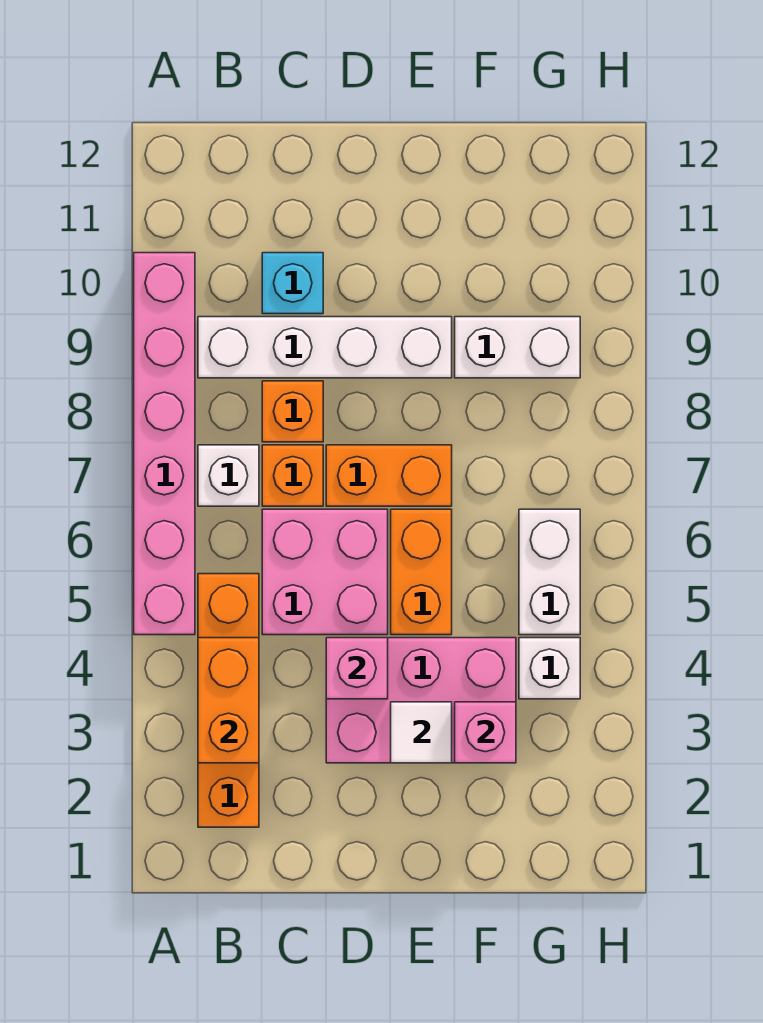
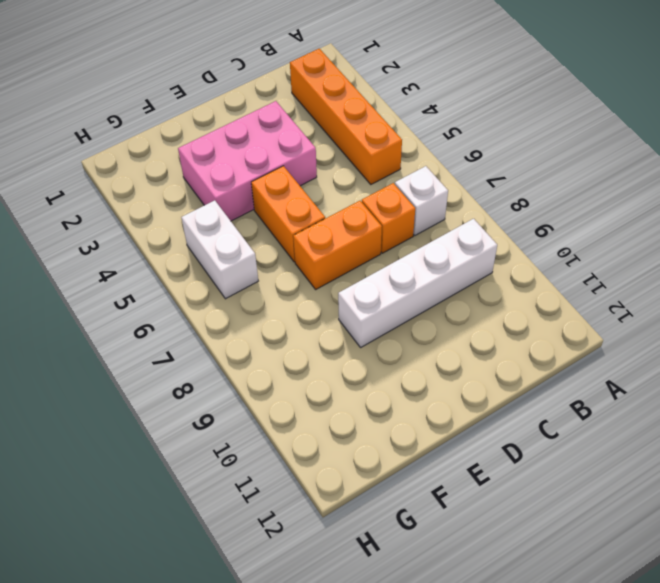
none -> pink brick A5:A10 level 1
none -> pink brick C5:D6 level 1
none -> orange brick C8 level 1

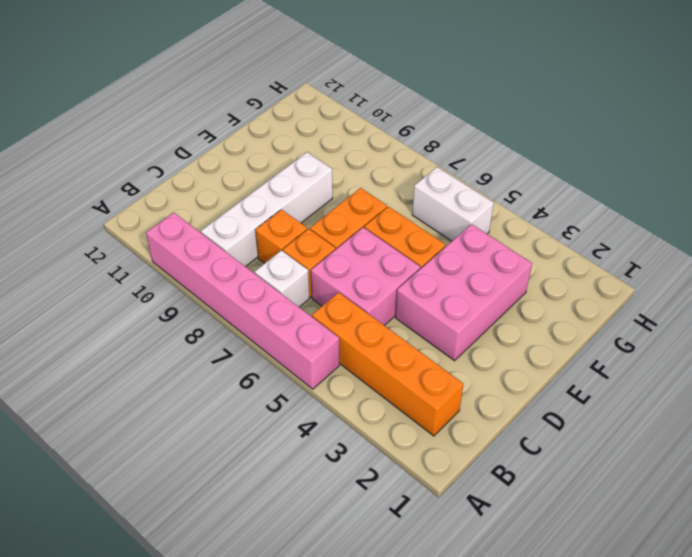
none -> cyan brick C10 level 1
none -> white brick F9:G9 level 1
none -> white brick G4 level 1

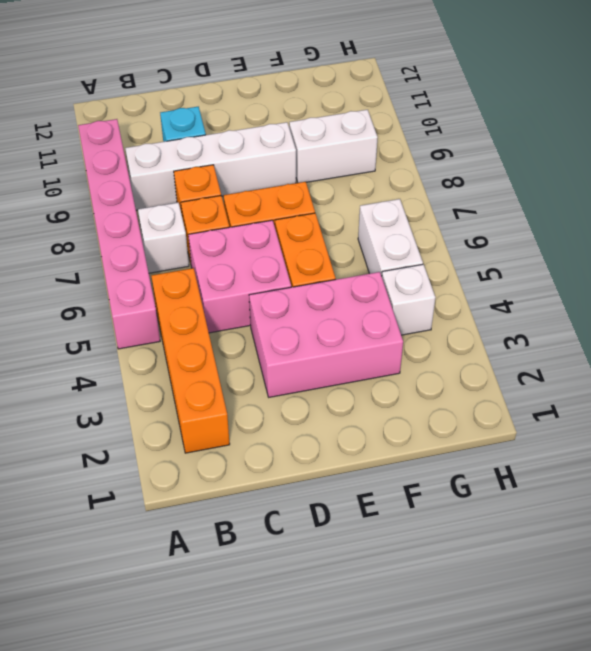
none -> orange brick B3:B4 level 2
none -> pink brick D4 level 2
none -> white tile E3 level 2

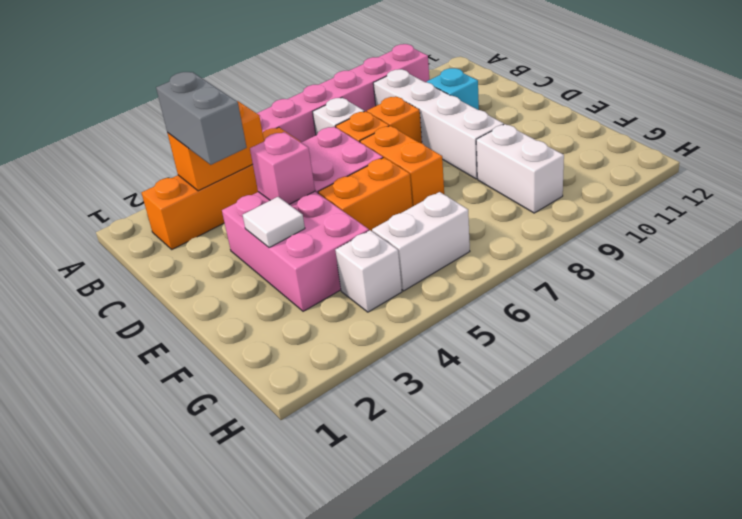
grey brick B3:C3 level 3 -> none
none -> pink brick F3 level 2

